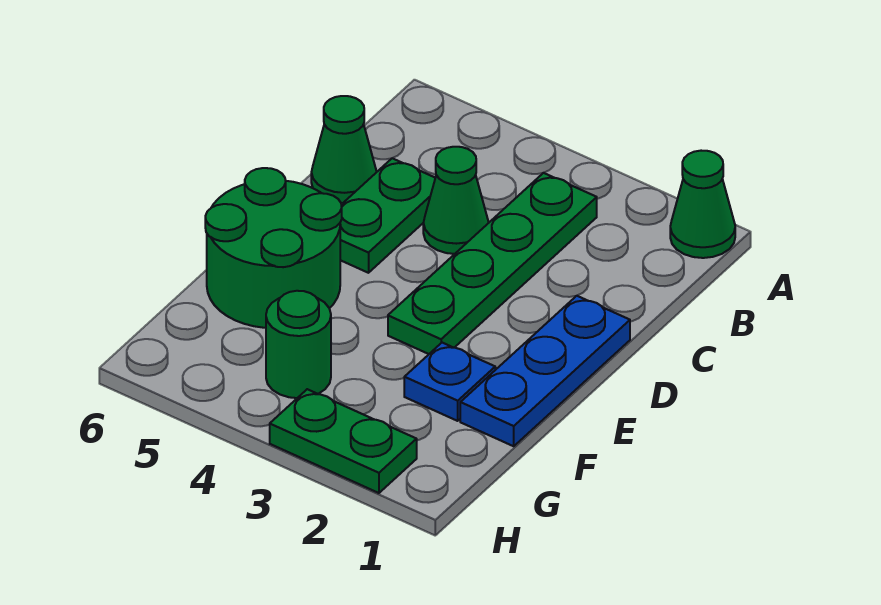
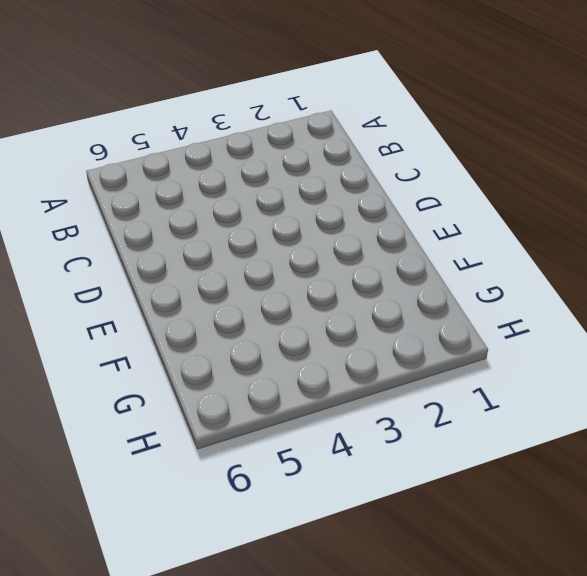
none -> green cone A1 level 1
none -> green plate B3:E3 level 1

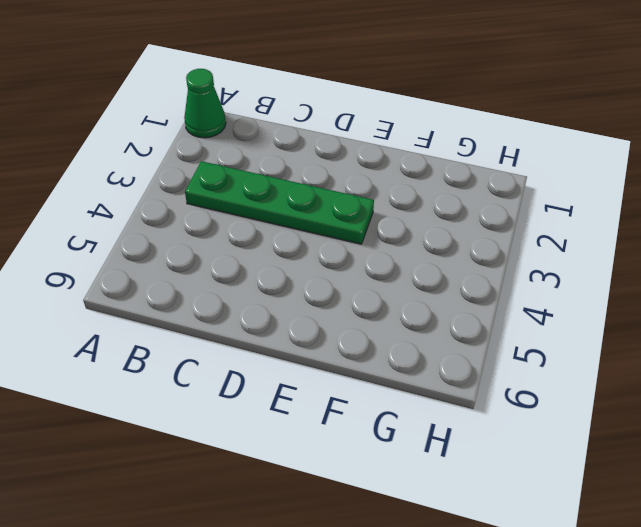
none -> green cone C4 level 1
none -> green plate C5:D5 level 1

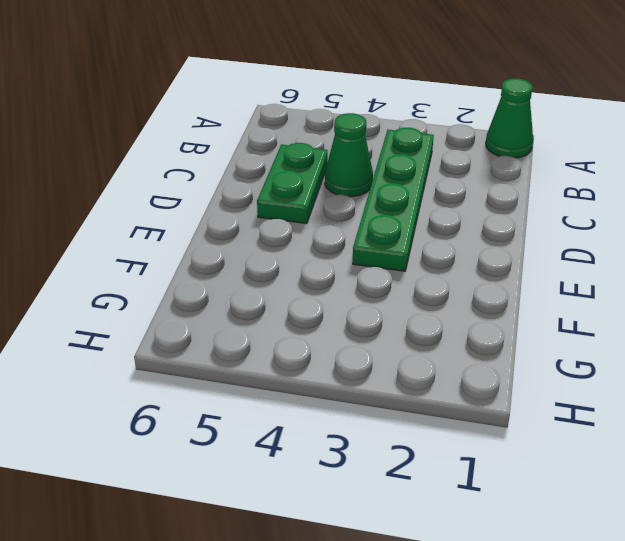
none -> green cone C6 level 1
none -> blue plate D1:F1 level 1

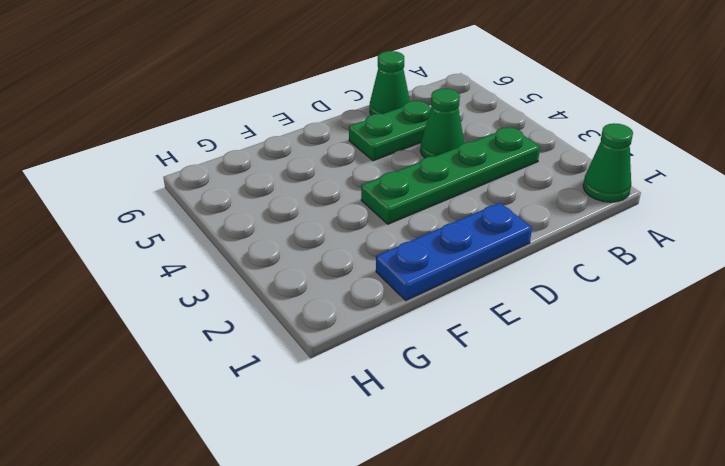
none -> green round brick E5:F6 level 1
none -> blue plate F2 level 1

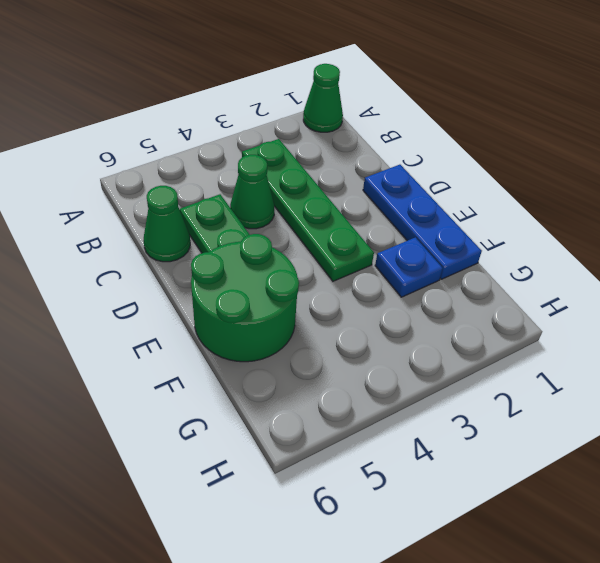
none -> green round brick G4 level 1
none -> green plate H2:H3 level 1

